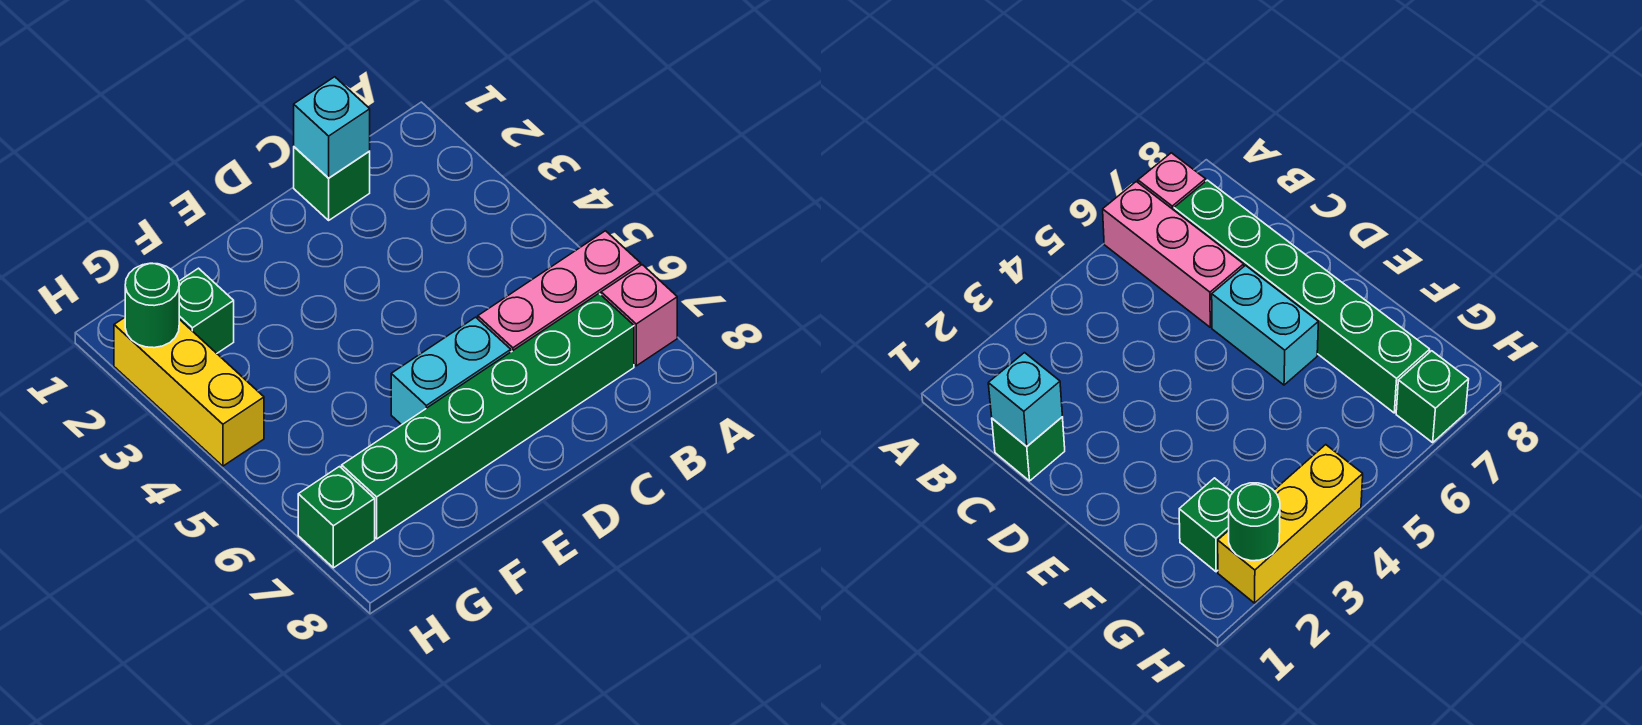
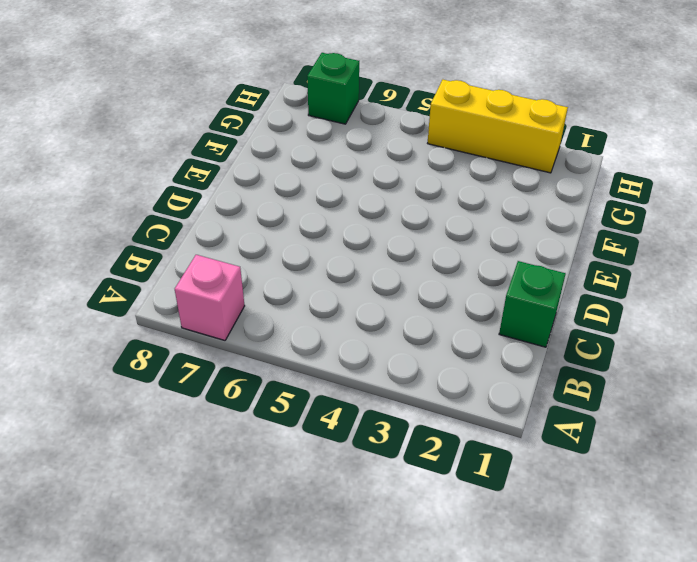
none -> pink brick A6:C6 level 1
none -> green brick B7:G7 level 1

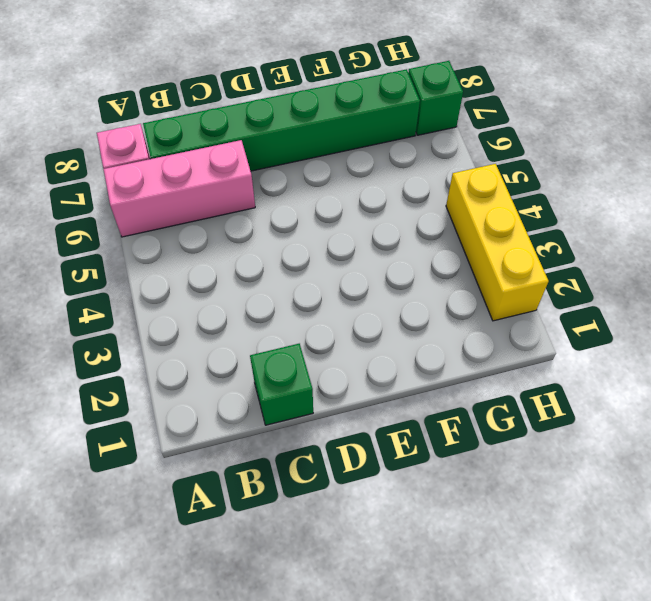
none -> cyan brick D6:E6 level 1
none -> green brick G2 level 1

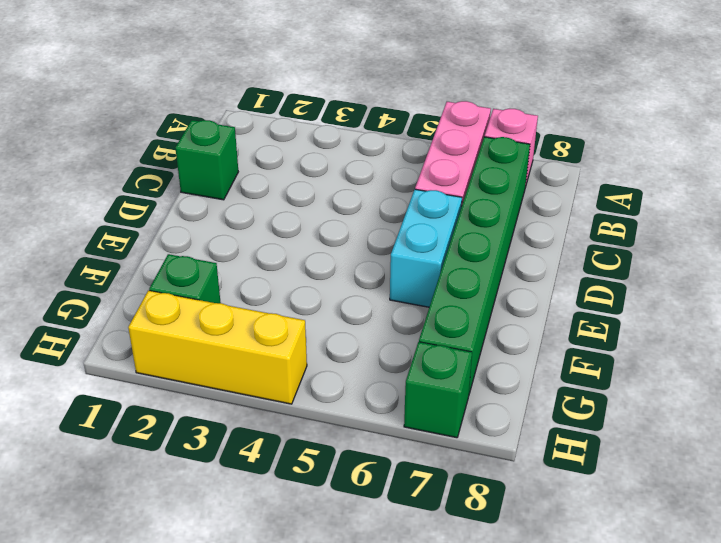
none -> cyan brick C1 level 2
none -> green round brick H2 level 2

